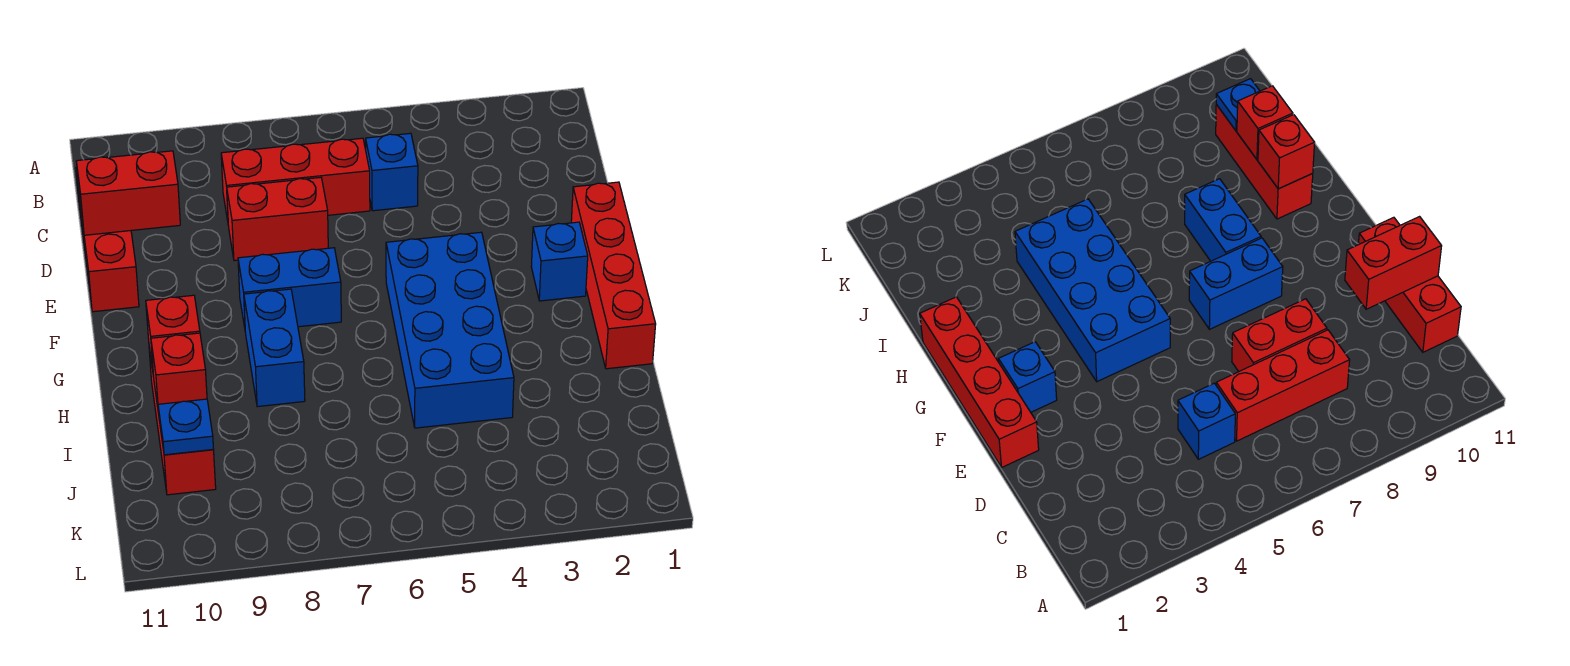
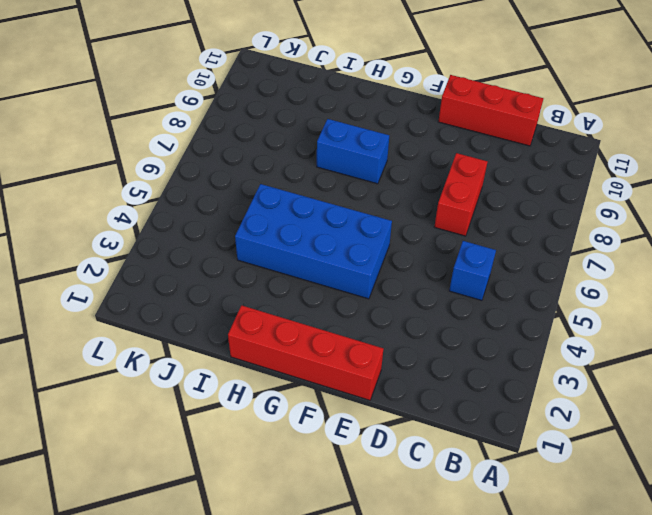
none -> red brick C6:C8 level 1
none -> blue brick F2 level 1
none -> blue brick F7:F8 level 1

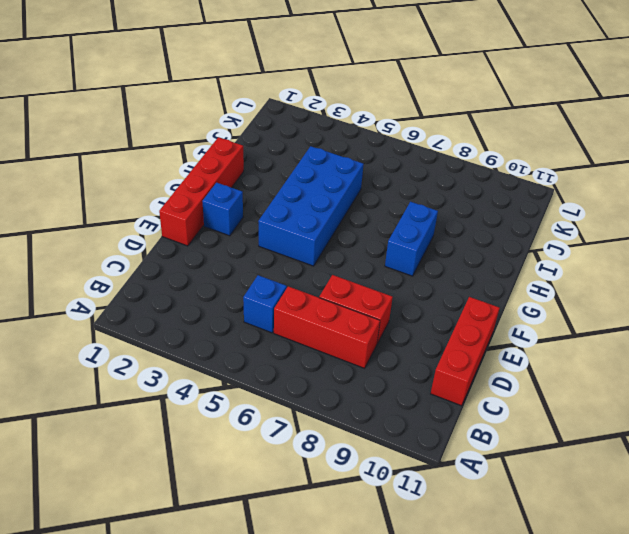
none -> blue brick F7:F8 level 1
none -> red brick H10:J10 level 1
none -> red brick D10:D11 level 2

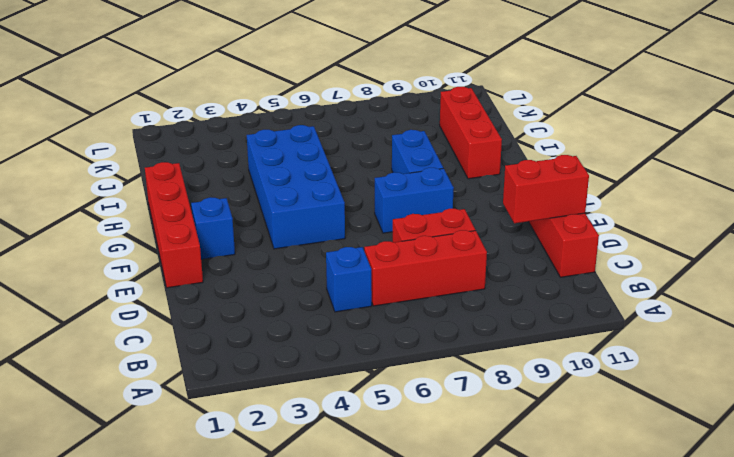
none -> red brick H10 level 2
none -> red brick I10 level 2
none -> blue plate J10 level 2

